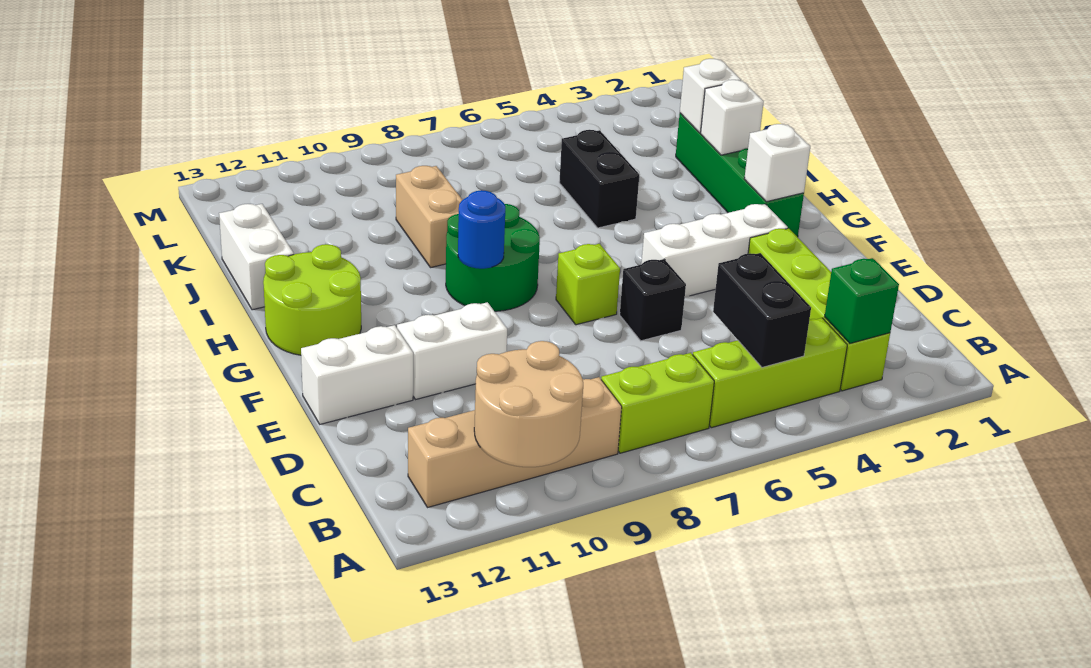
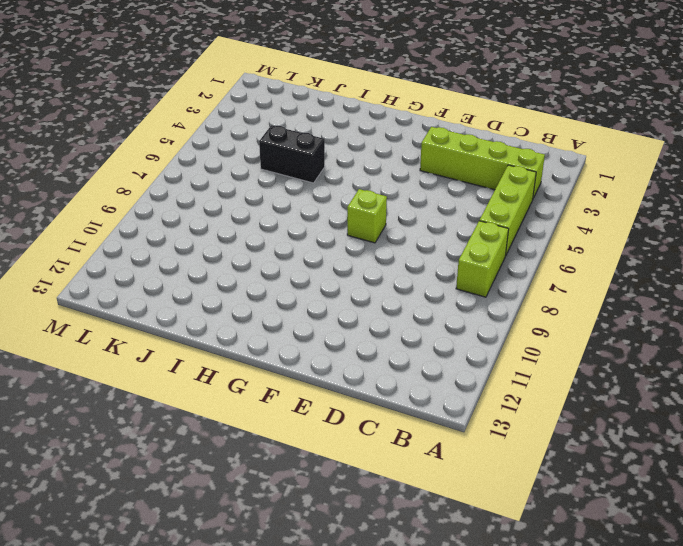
none -> tan brick B9:B12 level 1
none -> black brick E6 level 1
none -> white brick E10:E11 level 1

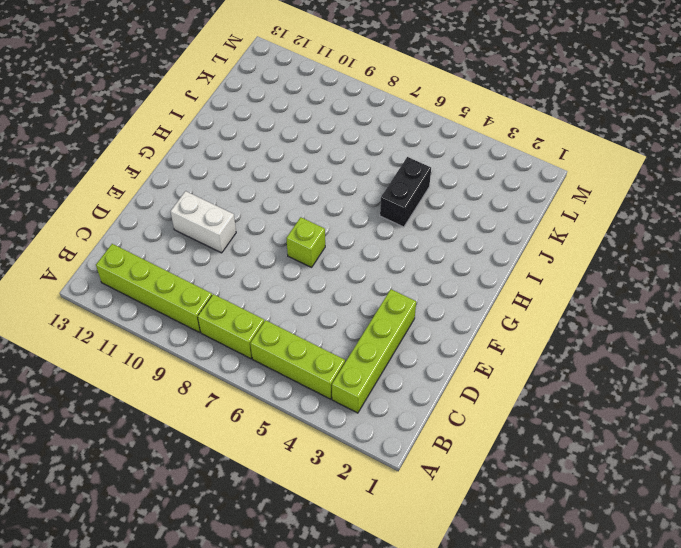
lime brick B9:B12 level 1 -> tan brick B9:B12 level 1
none -> black brick E6 level 1
none -> white brick E12:E13 level 1
none -> white brick F3:F5 level 1

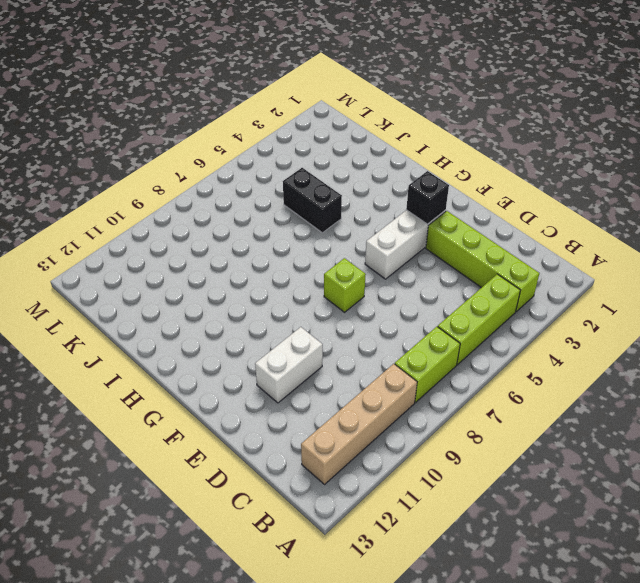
black brick F3 level 2 -> black brick E6 level 1
none -> white brick E12:E13 level 1
none -> green brick G2:J2 level 1
none -> green round brick G8:H9 level 1

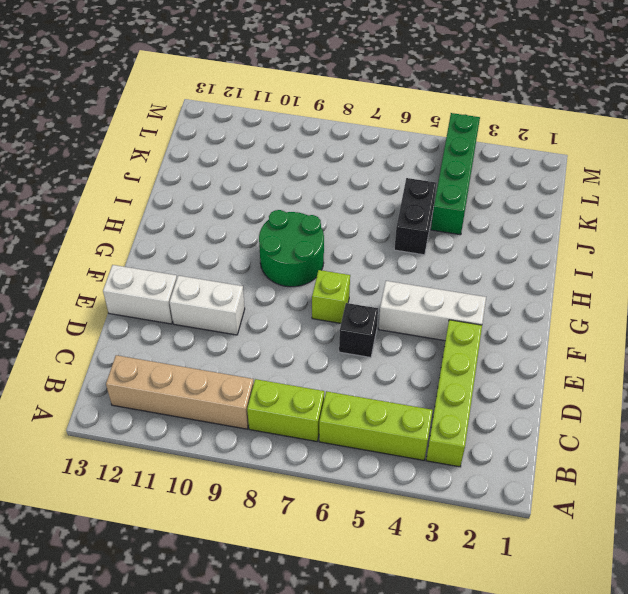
green brick J4:M4 level 1 -> green brick G2:J2 level 1
none -> lime round brick G12:H13 level 1
none -> tan brick I9:J9 level 1
none -> white brick I13:J13 level 1

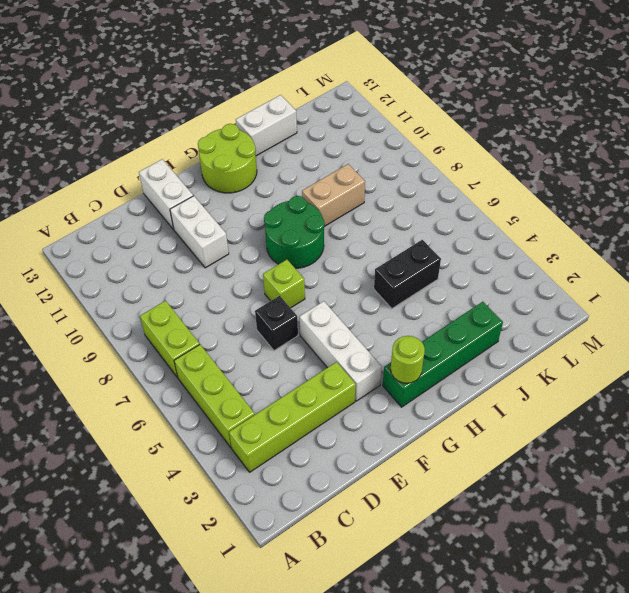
lime round brick G2 level 2 -> white brick G2 level 2
none -> tan brick B9:B12 level 1
none -> tan round brick A10:B11 level 2
none -> green brick B3 level 2

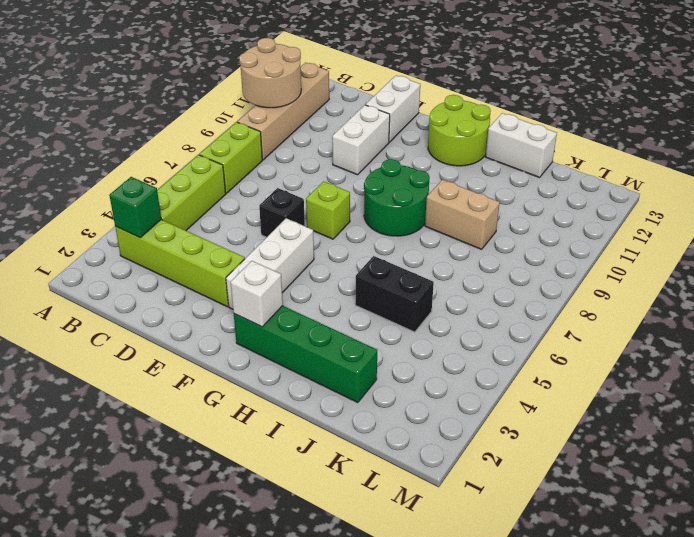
none -> black brick B5:C5 level 2
none -> blue round brick G9 level 2
none -> white brick I2 level 2

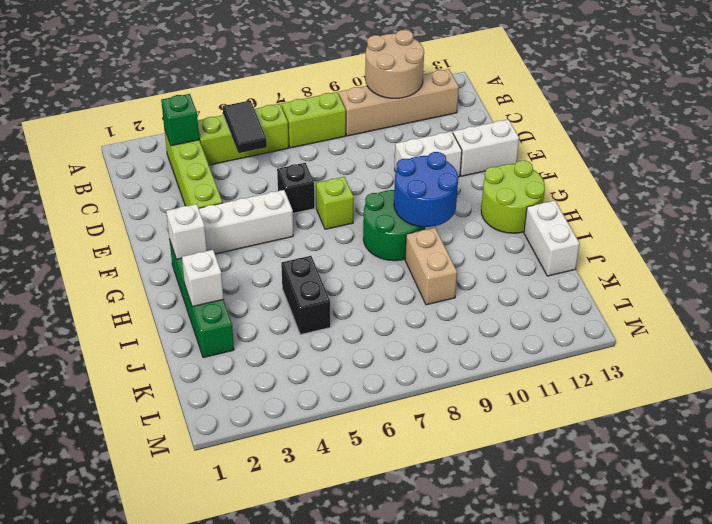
black tile B5:C5 level 2 -> black brick B5:C5 level 2
blue round brick G9:H10 level 2 -> blue round brick G9 level 2
none -> white brick J2 level 2

